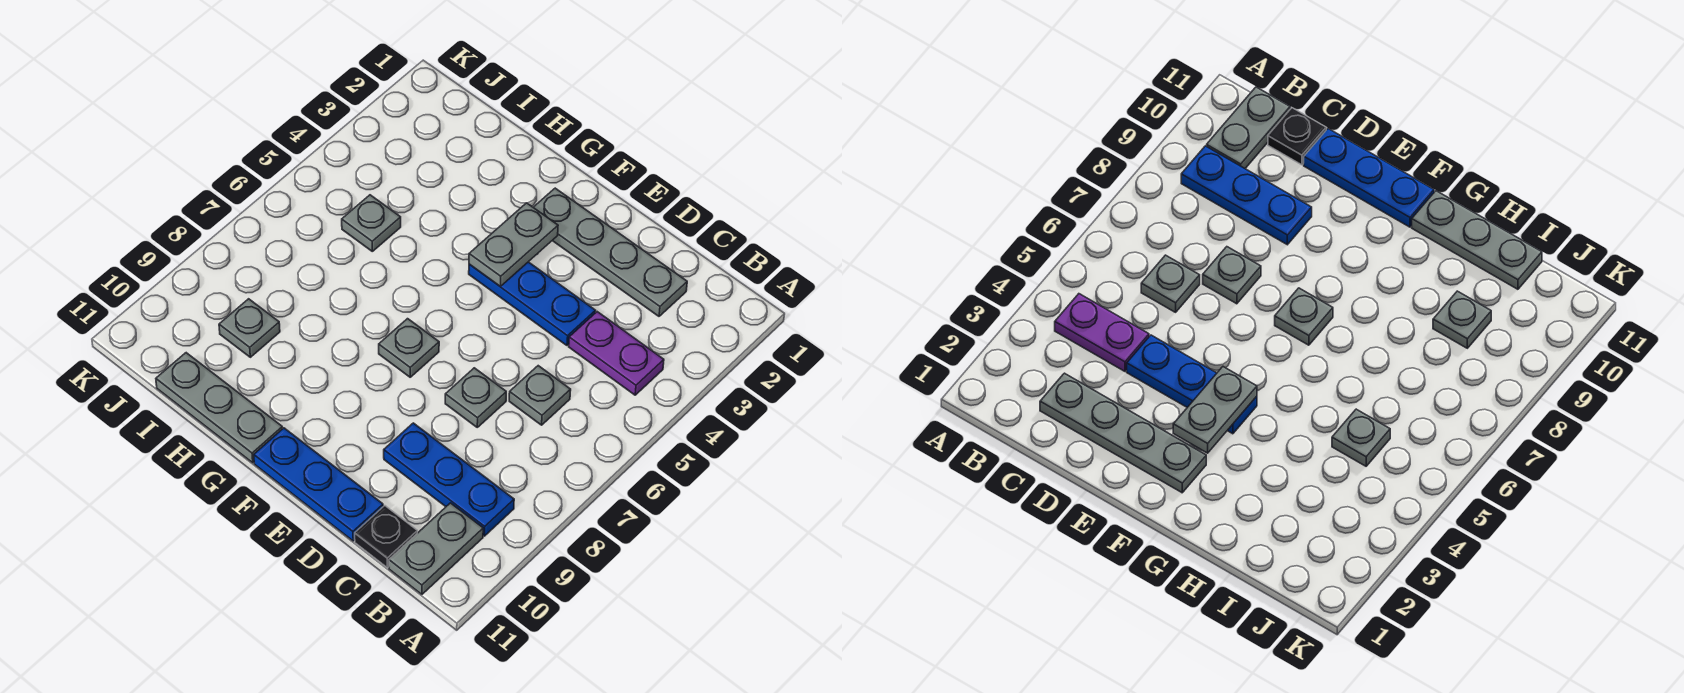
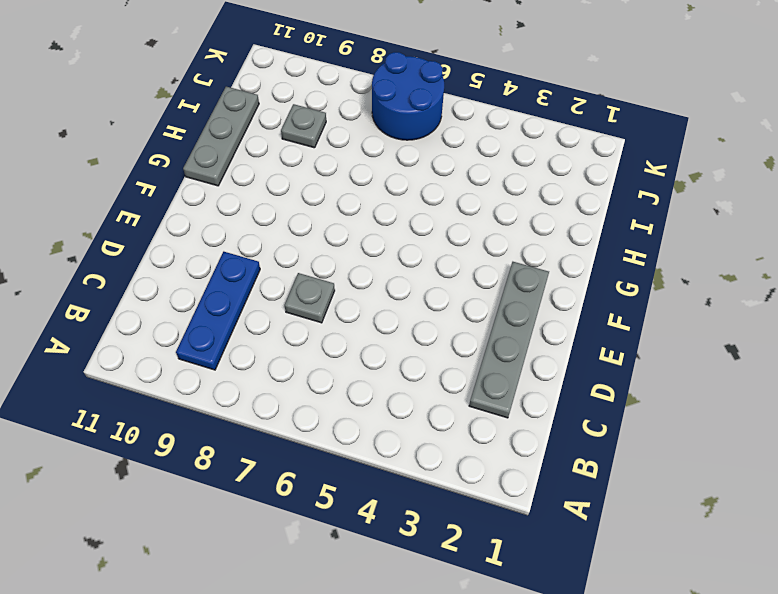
blue round brick J6:K7 level 1 -> none
none -> purple plate B4:C4 level 1
none -> grey plate B10:B11 level 1
none -> grey plate C6 level 1

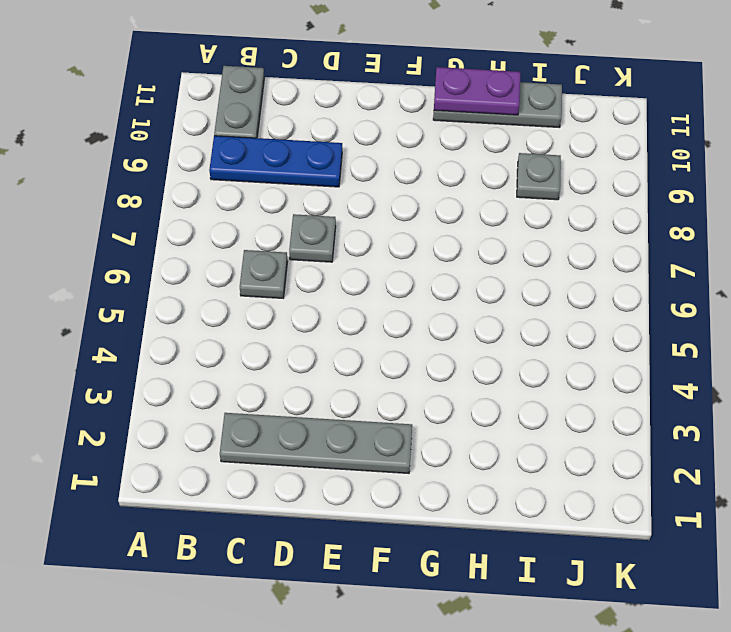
purple plate G11:H11 level 2 -> purple plate B4:C4 level 1
none -> black plate C11 level 1
none -> blue plate D4:F4 level 1
none -> blue plate D11:F11 level 1

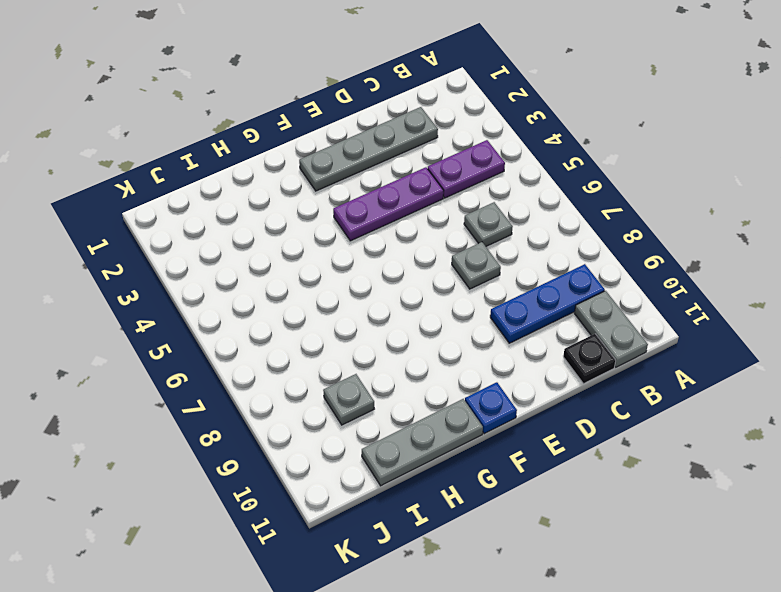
purple plate D4:F4 level 1 -> blue plate D4:F4 level 1
blue plate F11 level 1 -> blue plate D11:F11 level 1
none -> grey plate F7 level 1
none -> grey plate I5 level 1
none -> grey plate F3:F4 level 2

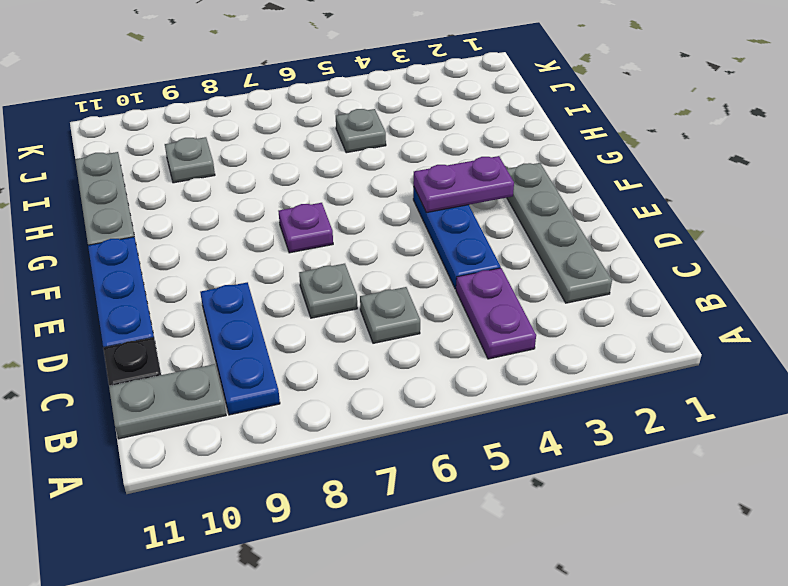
purple plate F3:F4 level 2 -> grey plate F3:F4 level 2
purple plate F7 level 1 -> grey plate F7 level 1

